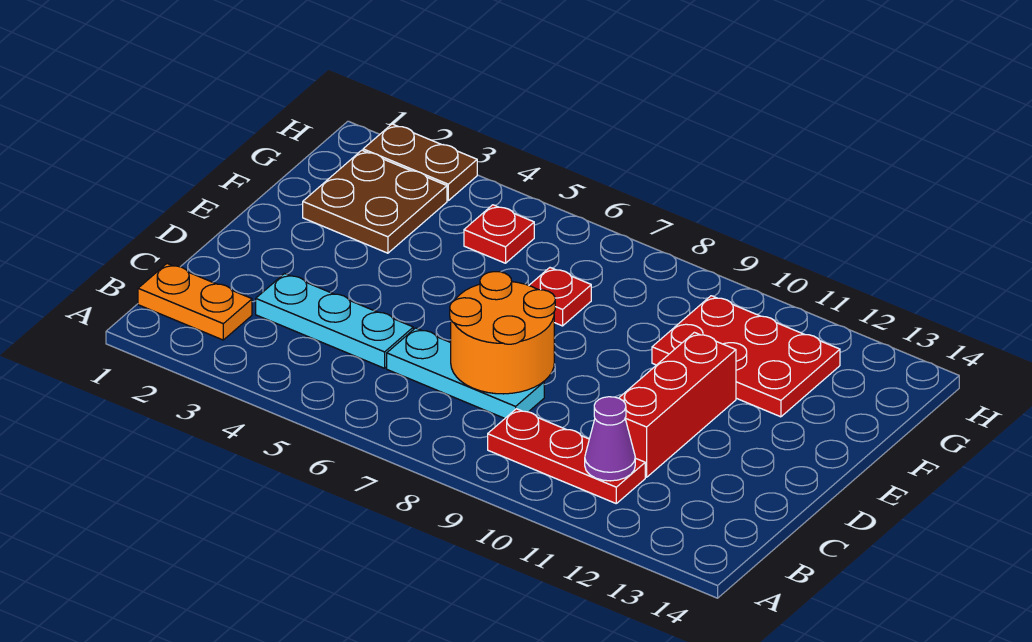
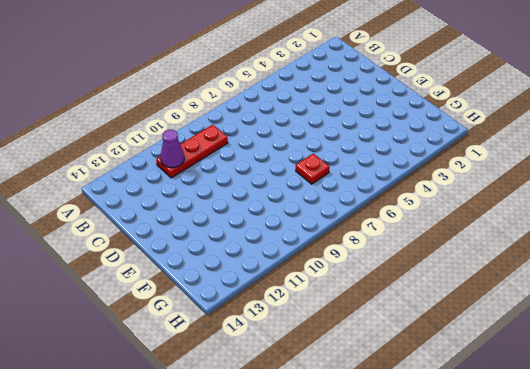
none -> orange plate B1:B2 level 1
none -> cyan plate C3:C5 level 1
none -> cyan plate C6:C8 level 1

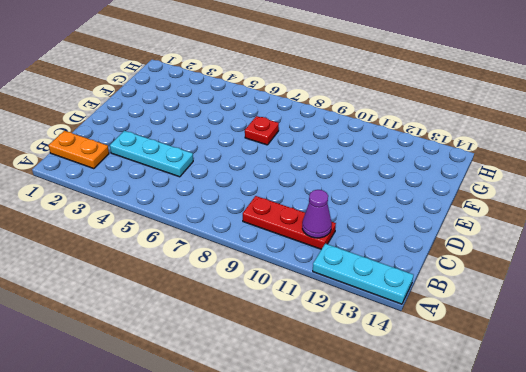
cyan plate A12:A14 level 1 -> cyan plate C6:C8 level 1
none -> red brick C11:E11 level 1
none -> brown plate F2:G3 level 1
none -> red plate F10:G12 level 1

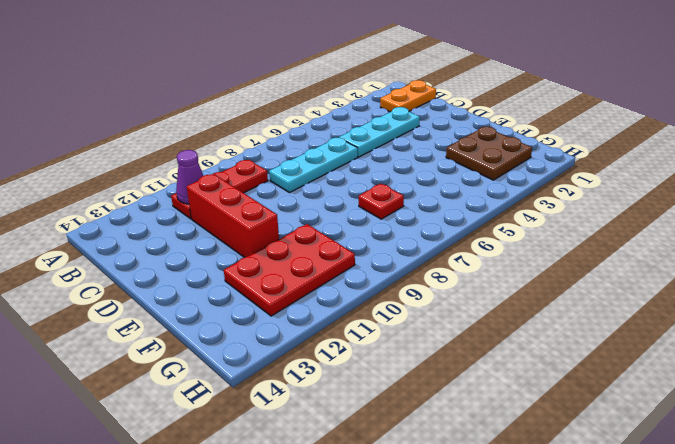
none -> red plate G5 level 1
none -> brown plate H2:H3 level 1
none -> orange round brick C7:D8 level 2

